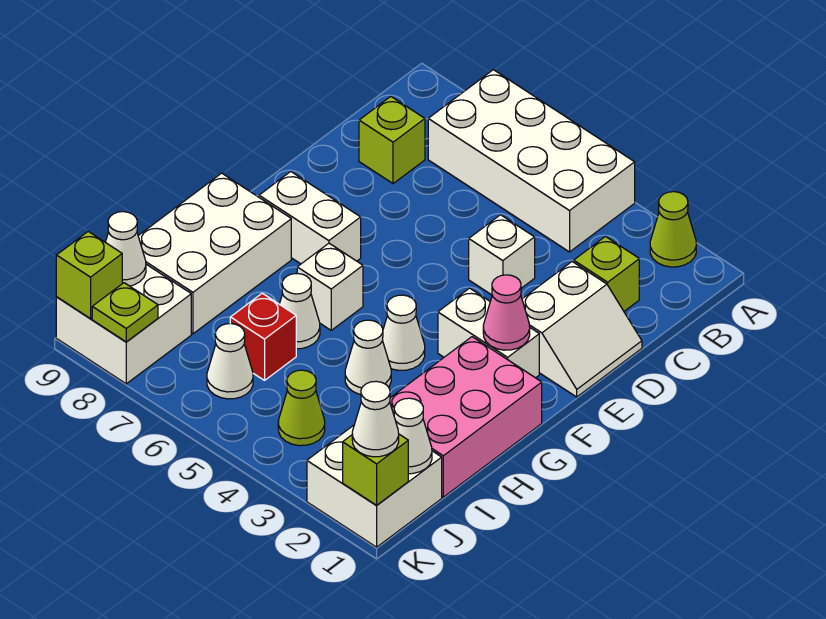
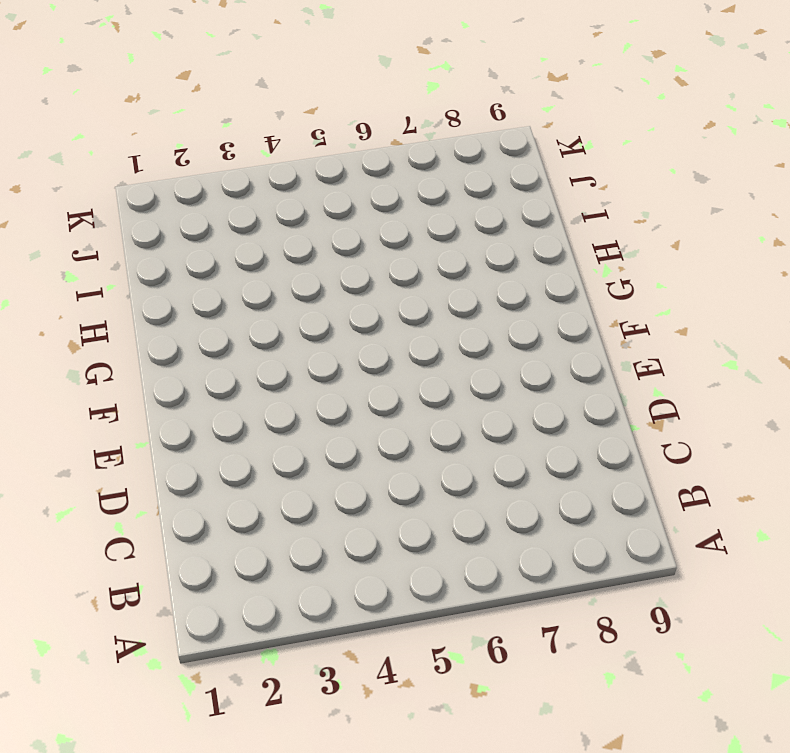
none -> lime cone A2 level 1
none -> white brick A4:B7 level 1
none -> lime brick C2 level 1

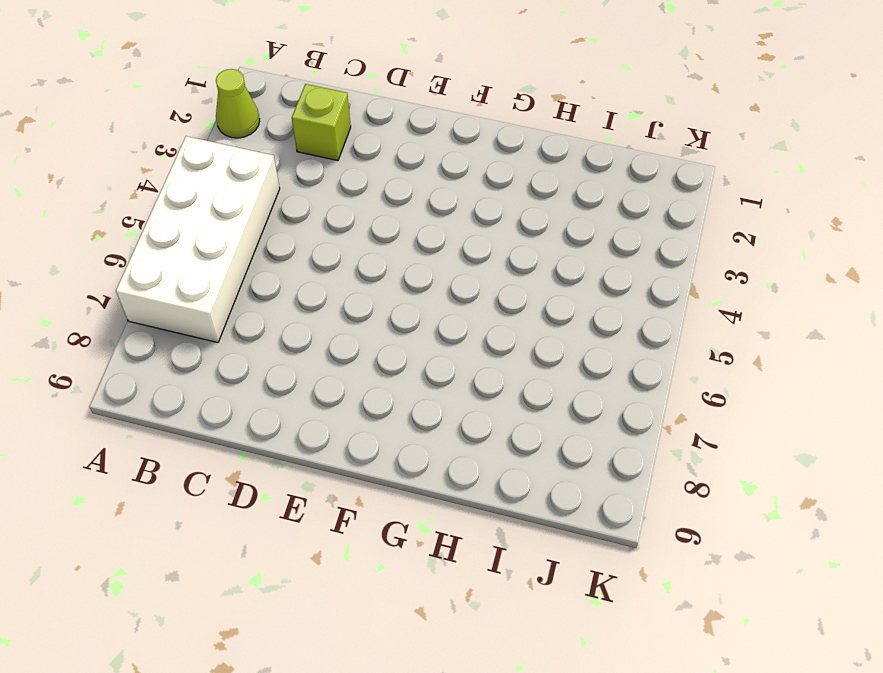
none -> lime brick C8 level 1
none -> white slope D1:E2 level 1 top 2
none -> white brick D4 level 1

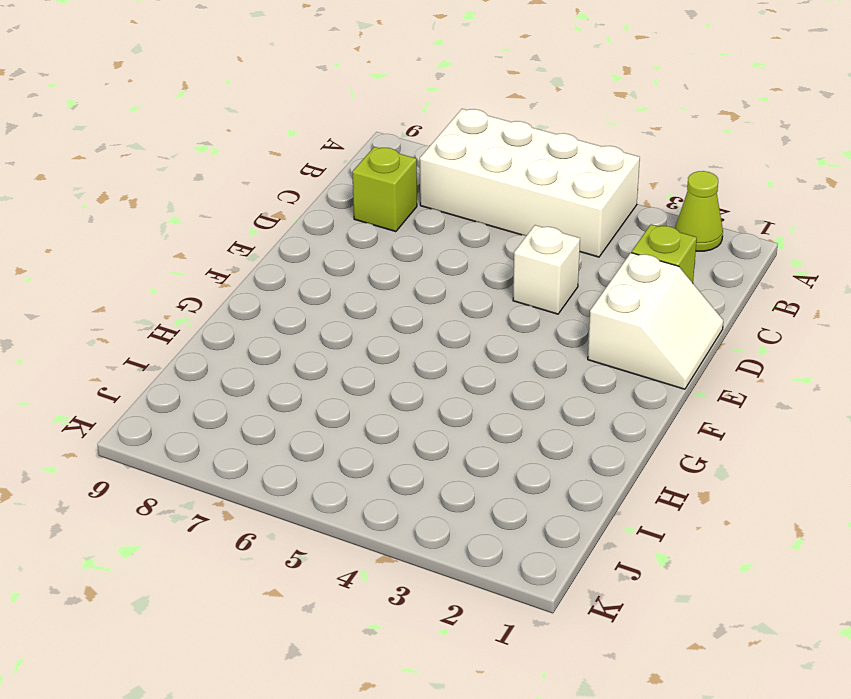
none -> white brick F2:F3 level 1
none -> white brick F7:F8 level 1
none -> pink brick G1:I2 level 1

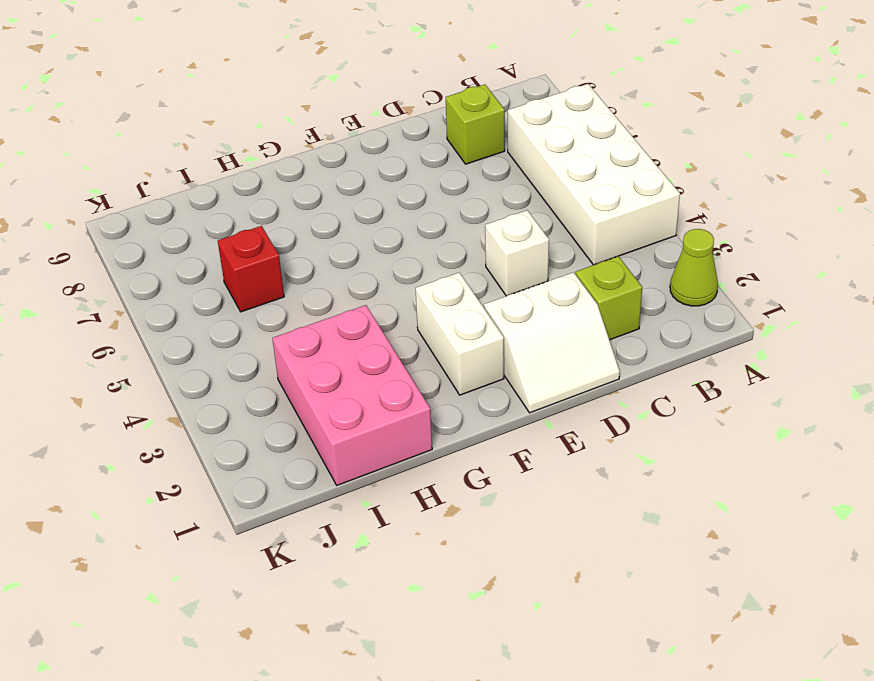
pink brick H1:I3 level 1 -> pink brick G1:I2 level 1
none -> white brick F7:F8 level 1
none -> white cone G4 level 1
none -> white brick G6 level 1

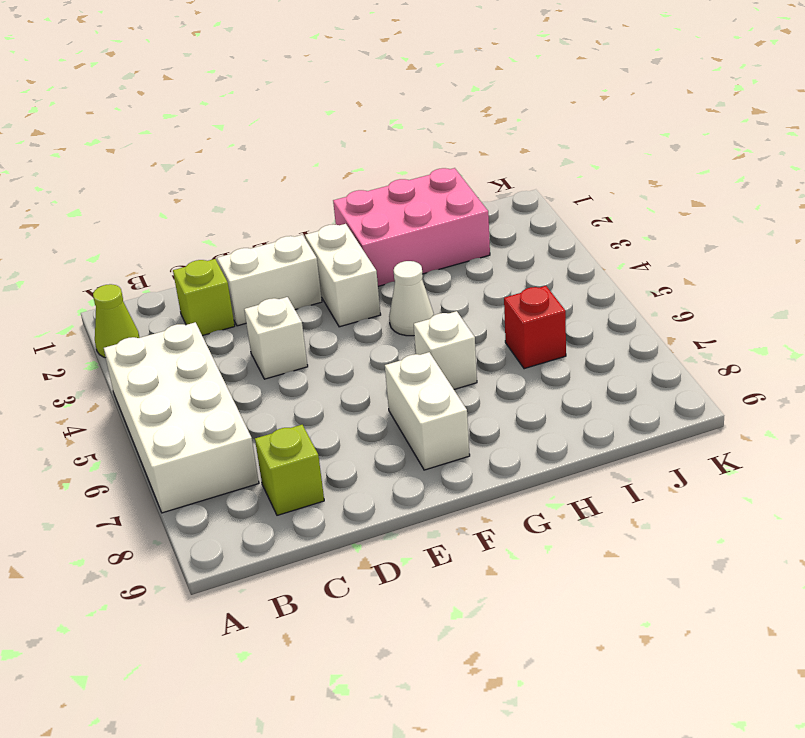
none -> white brick G8:I9 level 1
none -> white cone H4 level 1
none -> white cone H6 level 1

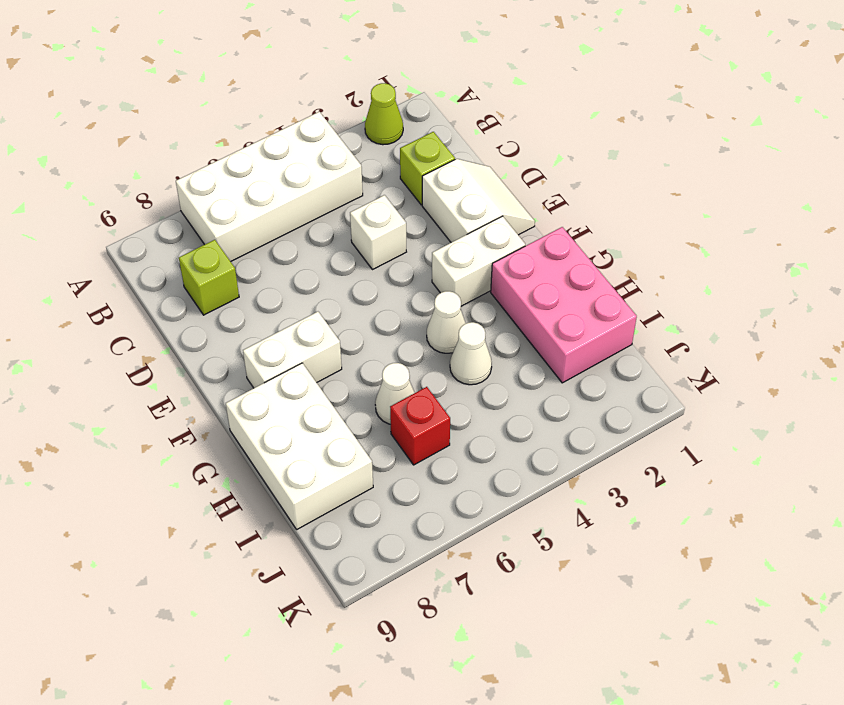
none -> white brick G6 level 1
none -> white brick J1:K2 level 1
none -> lime cone J4 level 1

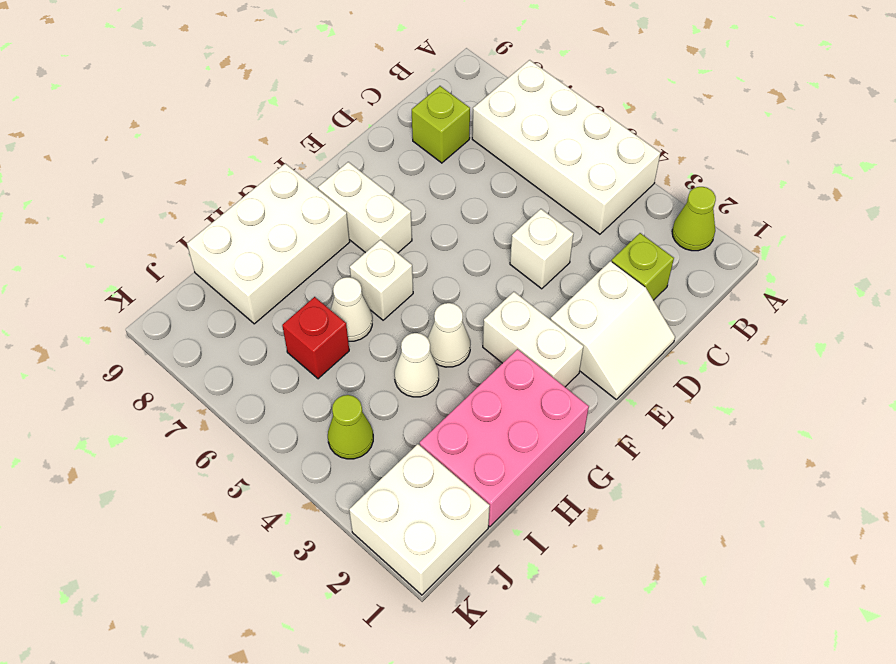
none -> white cone J6 level 1
none -> white brick J8:K9 level 1
none -> pink cone F2 level 2

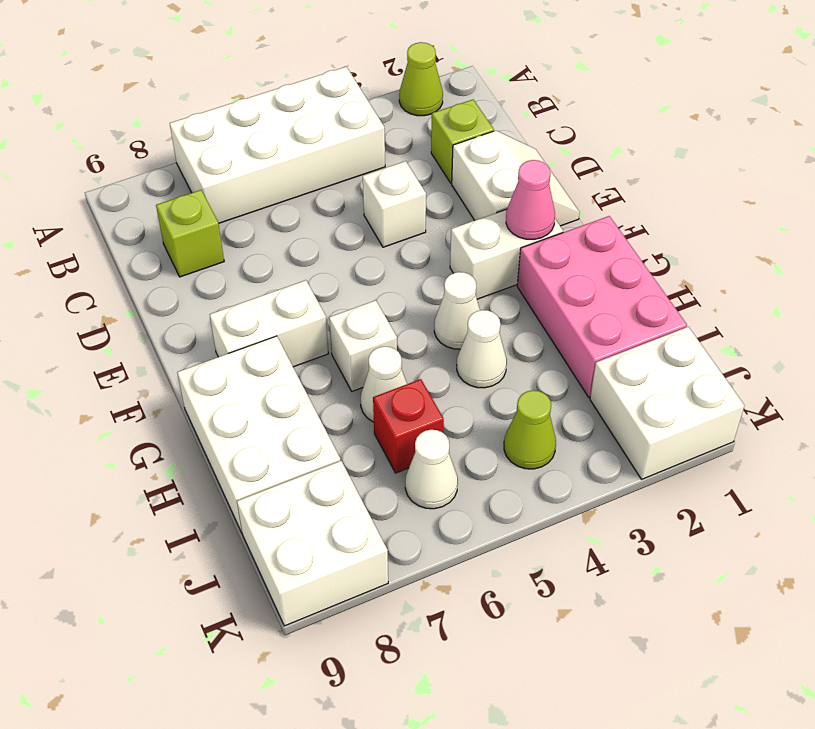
none -> white cone J1 level 2
none -> white cone J9 level 2
none -> lime brick K1 level 2

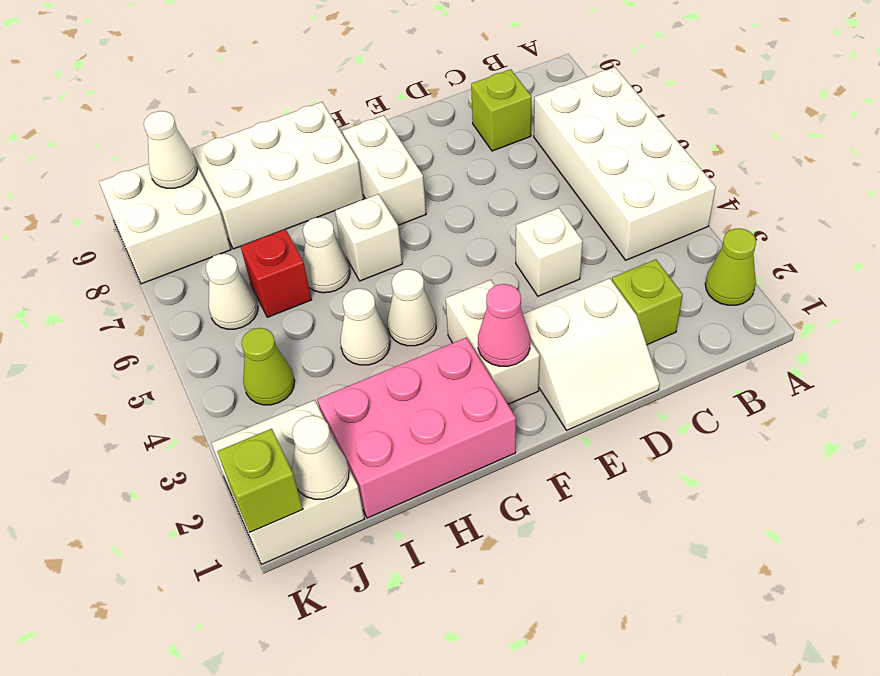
none -> lime plate K8 level 2
none -> lime brick K9 level 2
none -> white cone K1 level 3

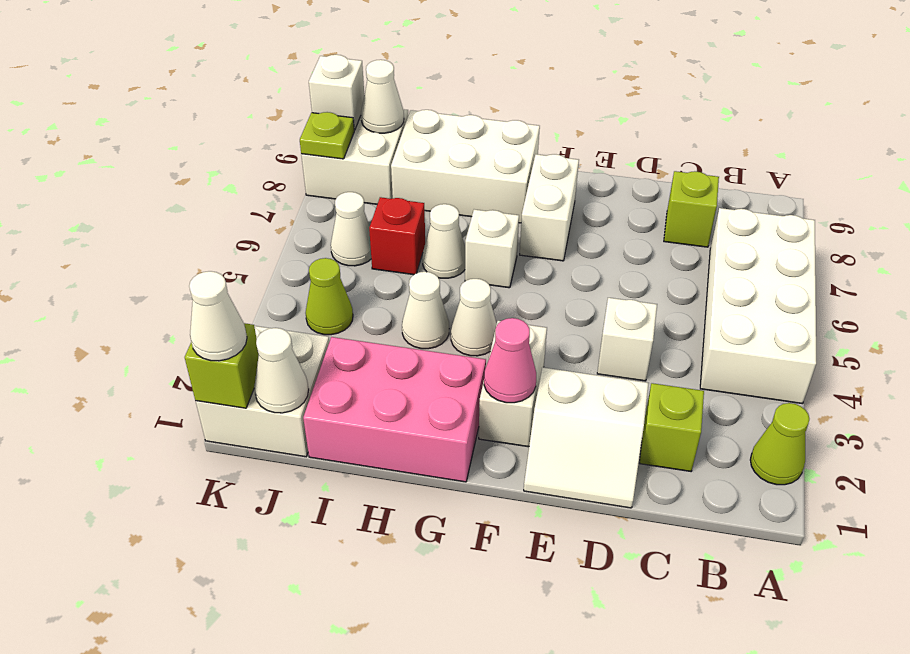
white brick K9 level 2 -> lime brick K9 level 2

